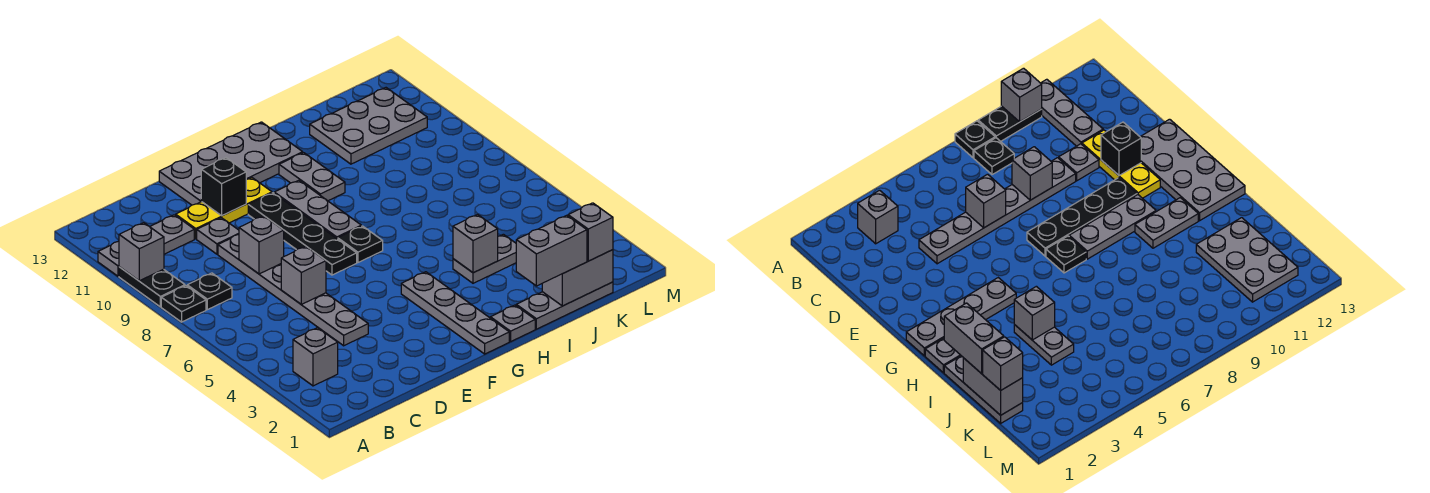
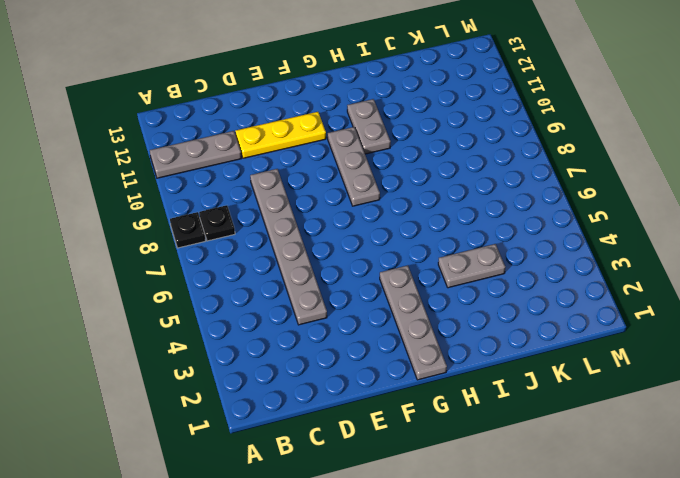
none -> black plate A9:A10 level 1
none -> grey brick B3 level 1
none -> grey plate D10 level 1

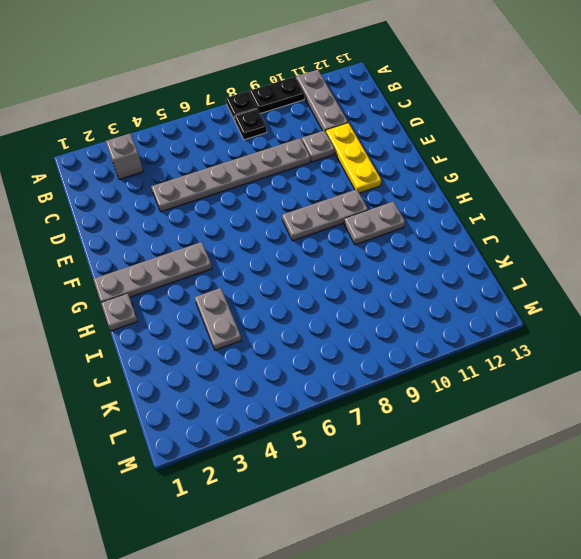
none -> grey plate E12:H13 level 1
none -> black plate F7:F10 level 1
none -> black plate G7 level 1

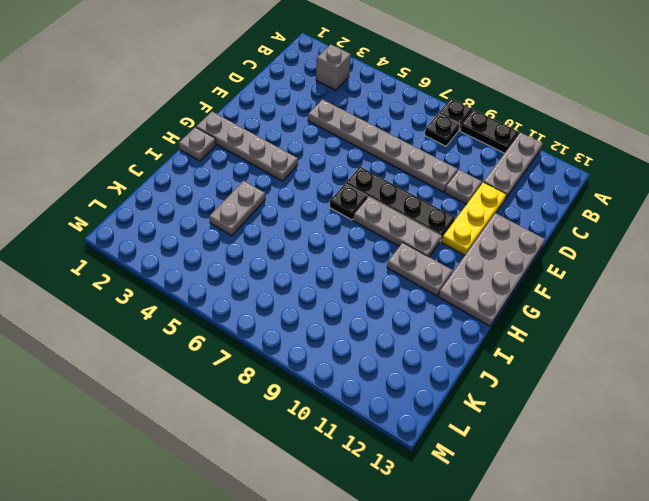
none -> grey plate I1:K1 level 1
none -> grey plate J11:L12 level 1
none -> grey brick A10 level 2

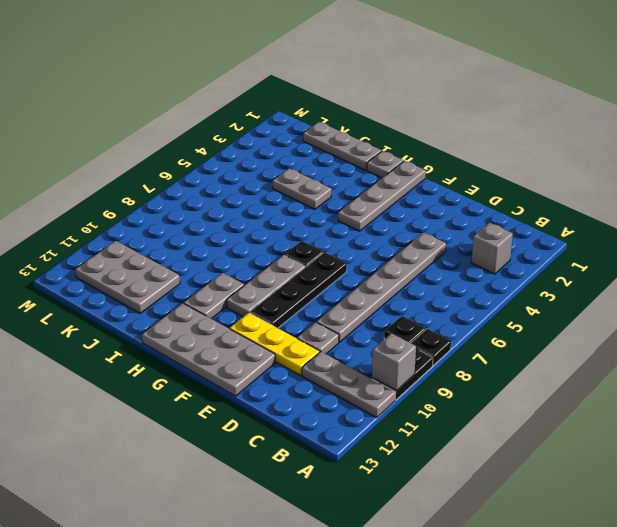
none -> grey brick D6 level 2
none -> grey brick D8 level 2
none -> black brick E11 level 2

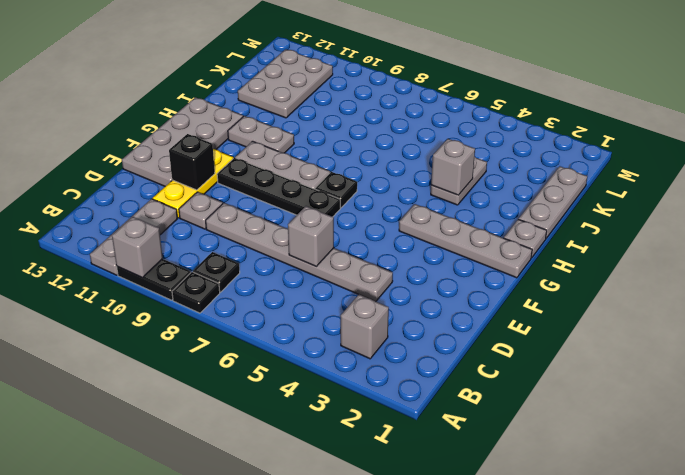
none -> grey brick D8 level 2
none -> grey brick J1:K1 level 2
none -> grey brick I1:J1 level 3

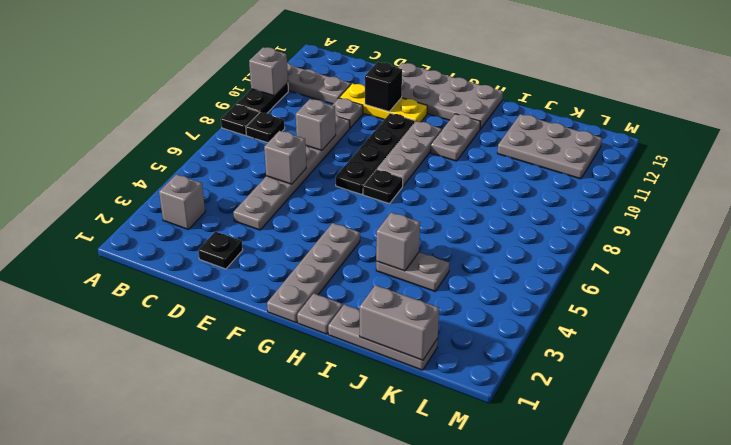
black plate D2 level 1 -> none
none -> grey brick I1:J1 level 3
none -> grey brick K1 level 3

